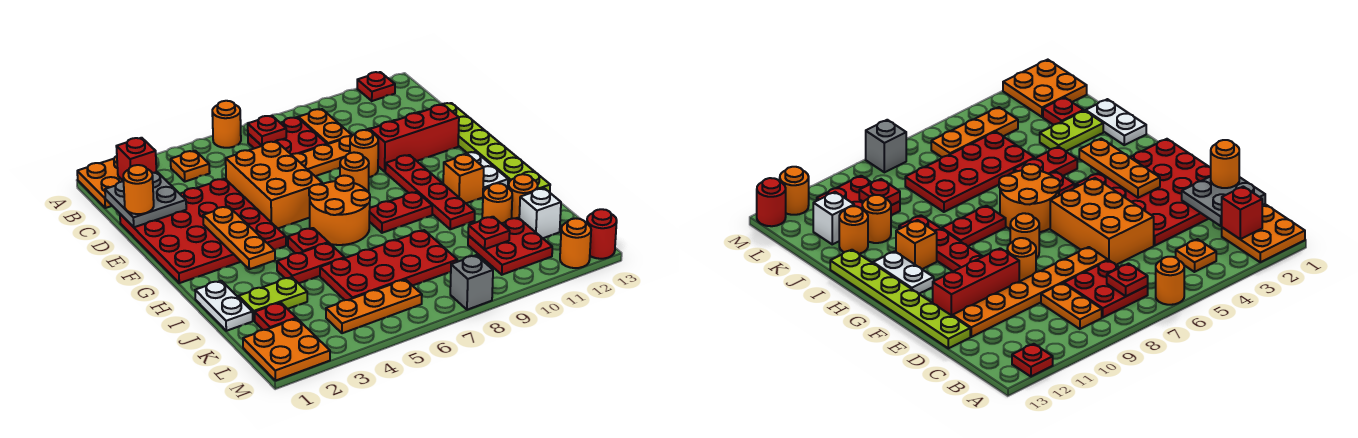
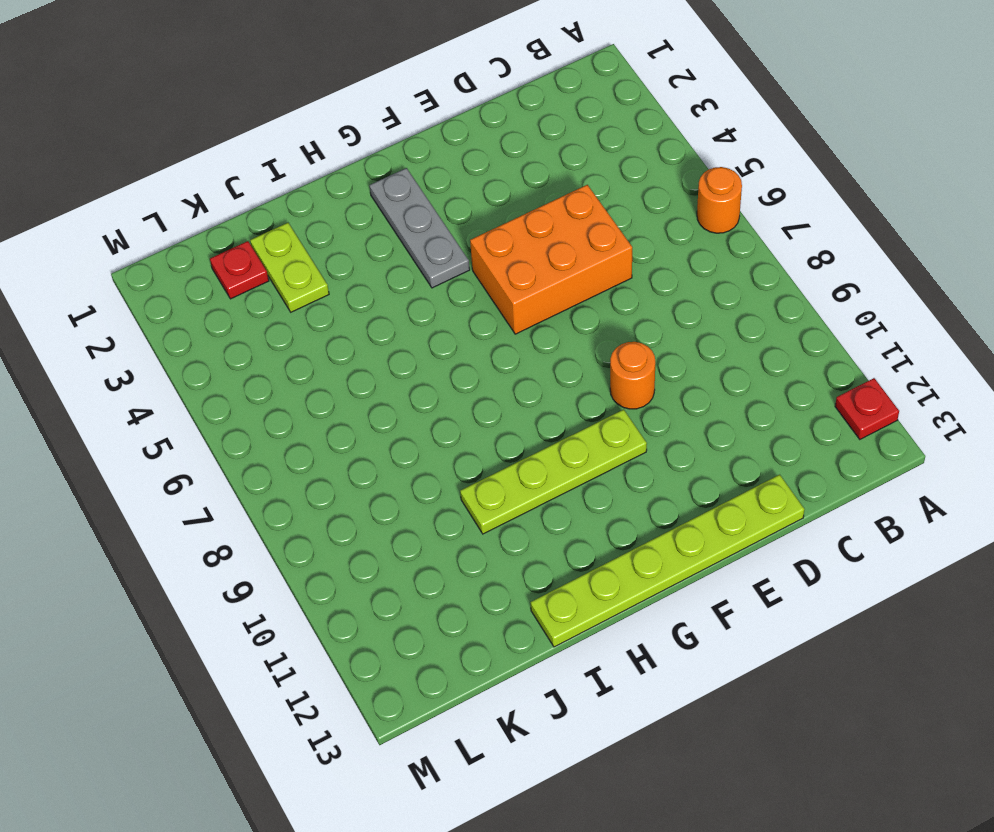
lime plate F10:I10 level 1 -> red plate F10:I10 level 1
grey plate G2:G4 level 1 -> red plate D1:G4 level 1
none -> orange plate A1:B2 level 1
none -> orange plate B4 level 1
none -> red plate B7:C8 level 1
none -> orange plate B9:C9 level 1

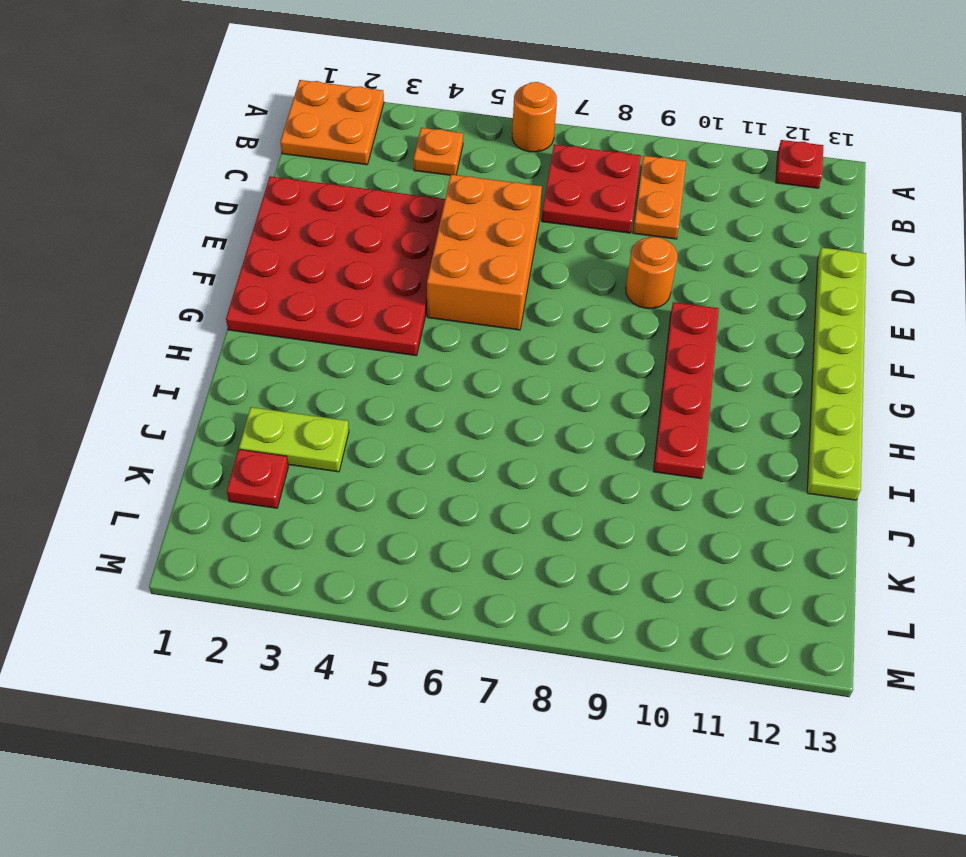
none -> orange plate D7:D12 level 1
none -> red brick E10:E12 level 1
none -> orange round brick F8 level 1
none -> orange round brick G6:H7 level 1

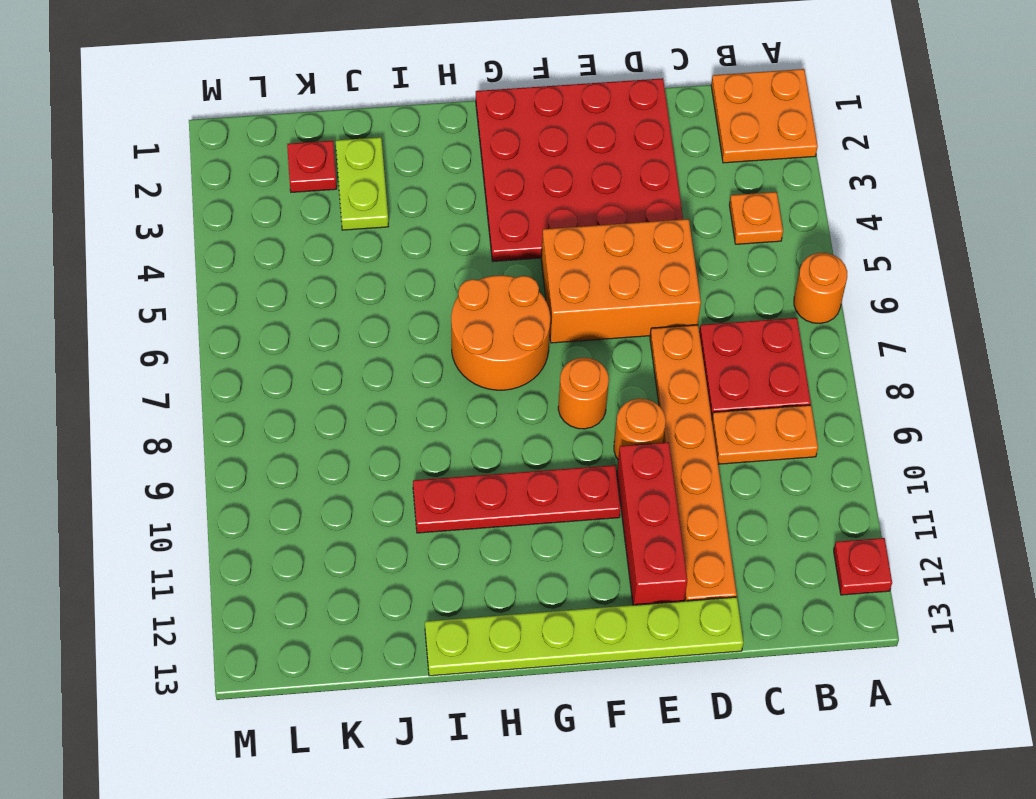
none -> white plate G12:H12 level 1
none -> red plate H5 level 1
none -> red plate H8:H9 level 1
none -> orange brick H11 level 1

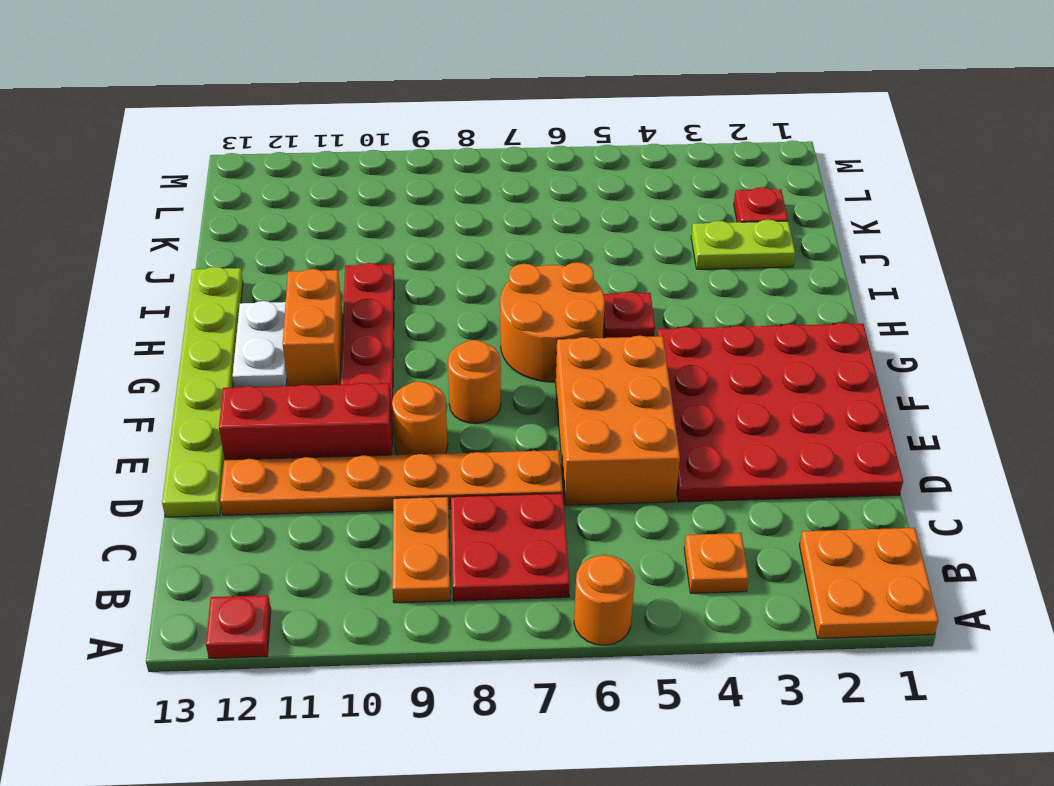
orange brick G11:H11 level 1 -> orange brick H11 level 1
none -> red plate H8:H9 level 1
none -> white plate I1:J1 level 1
none -> red plate I4:I5 level 1
none -> red plate J5:K8 level 1

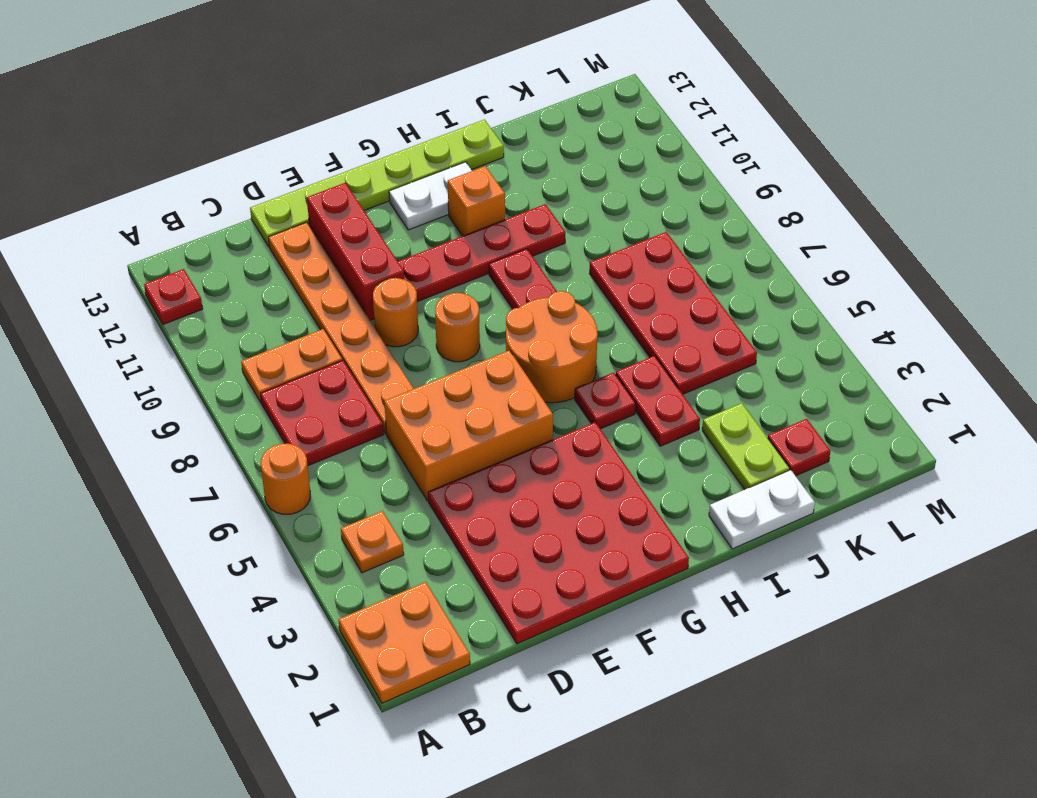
none -> orange round brick J11 level 1
none -> orange round brick J12 level 1
none -> red plate K10:L11 level 1
none -> white brick K12 level 1

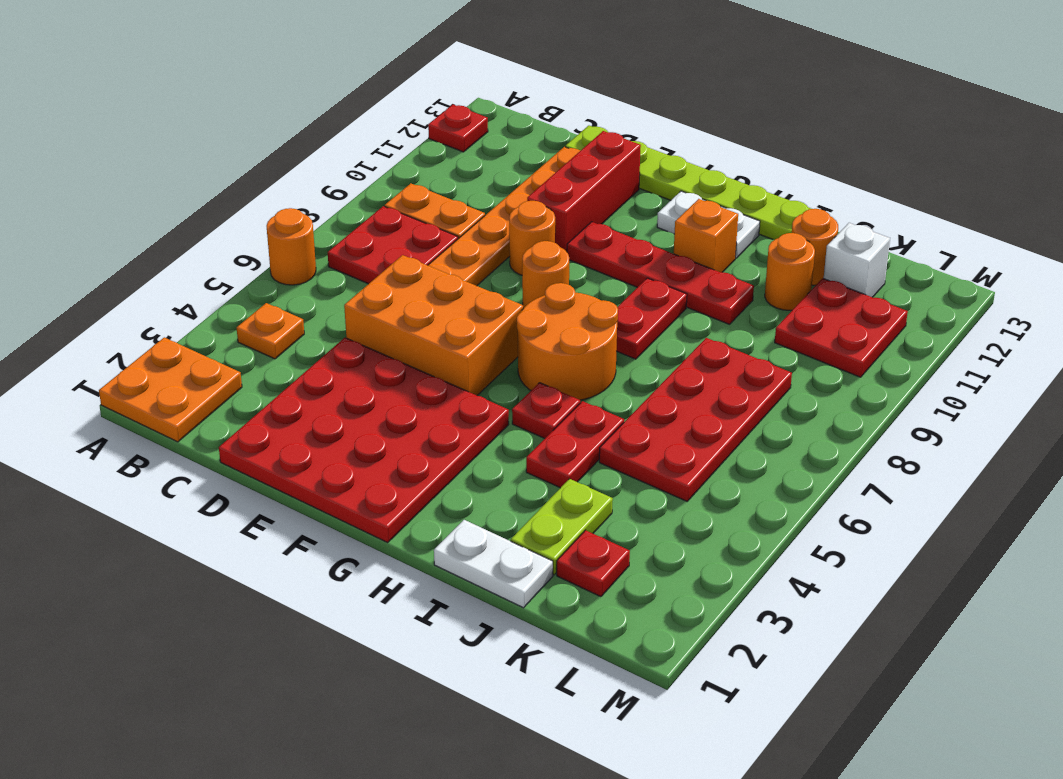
none -> orange plate L1:M2 level 1
none -> orange plate L4:L6 level 1
none -> grey brick M8 level 1
none -> orange round brick M12 level 1

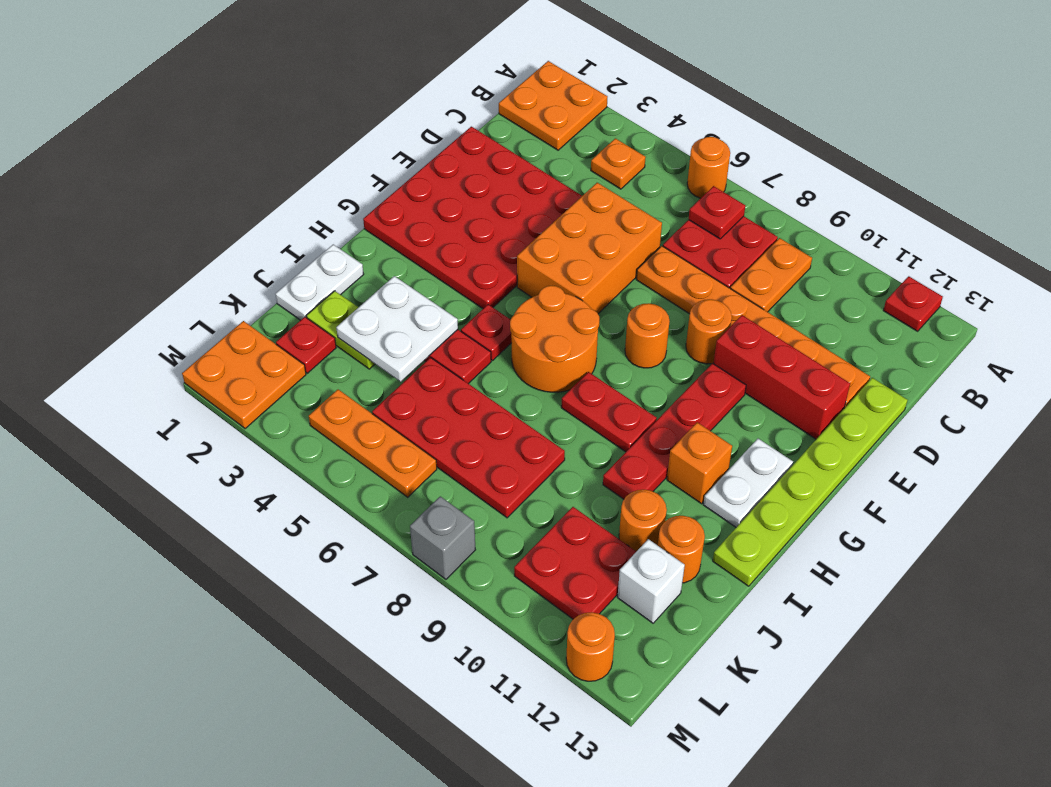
white plate I3:J4 level 2 -> none
none -> red round brick M13 level 1
none -> red brick B2 level 2
none -> grey plate C1:D2 level 2
none -> orange plate F3:H3 level 2

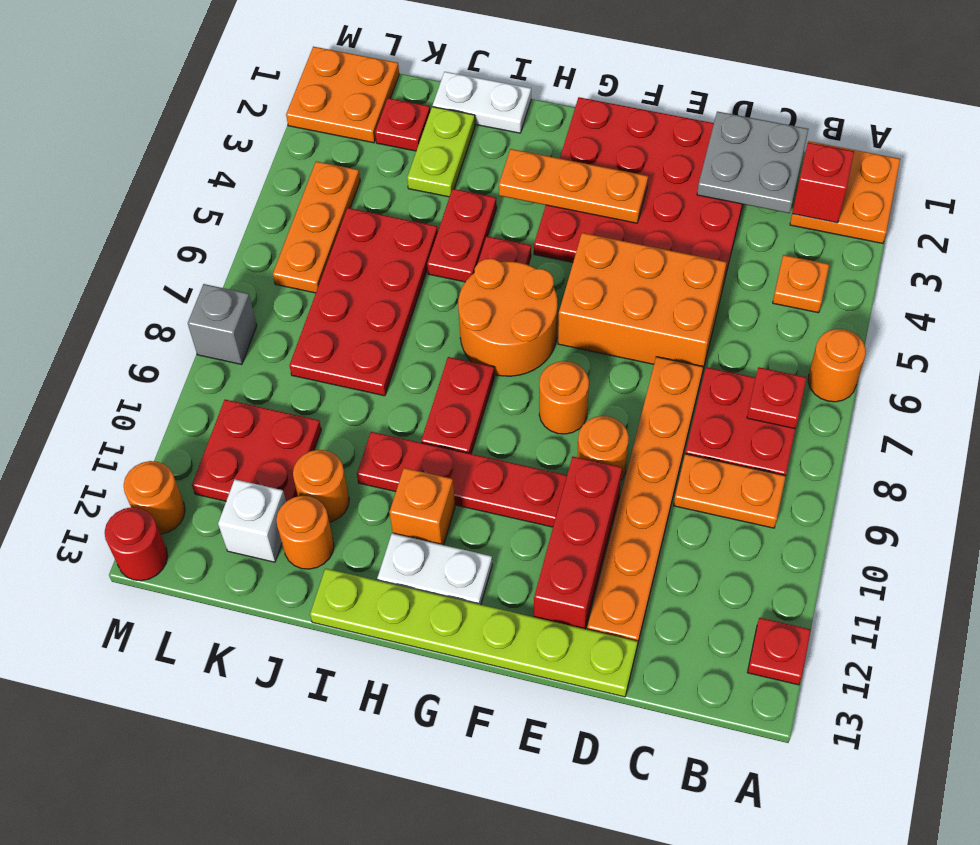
none -> red plate K10 level 2
none -> orange round brick D1 level 3

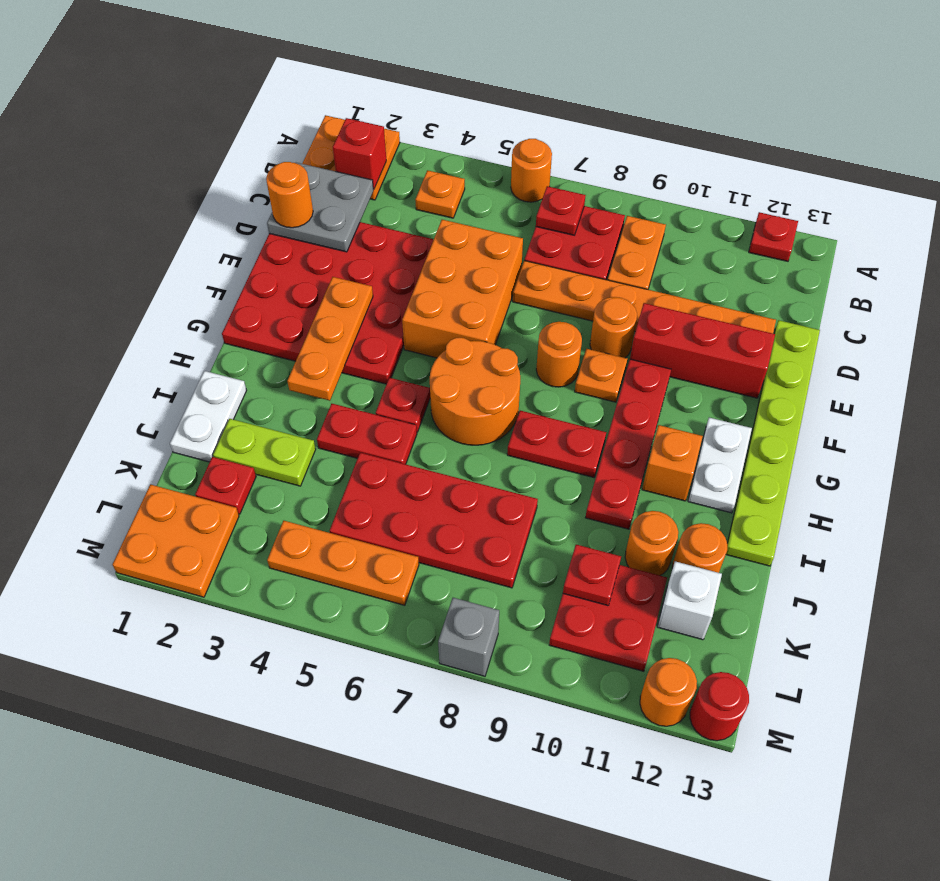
orange plate F9 level 1 -> none

